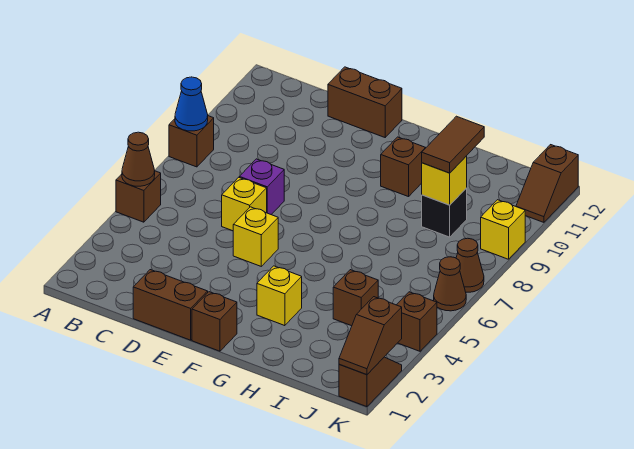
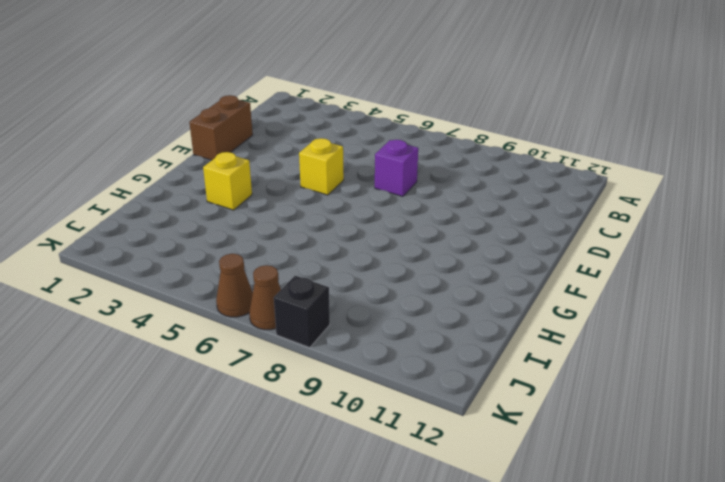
black brick K8 level 1 -> black brick I9 level 1
none -> brown brick A5 level 1
none -> brown brick A8 level 1
none -> yellow brick D6 level 1

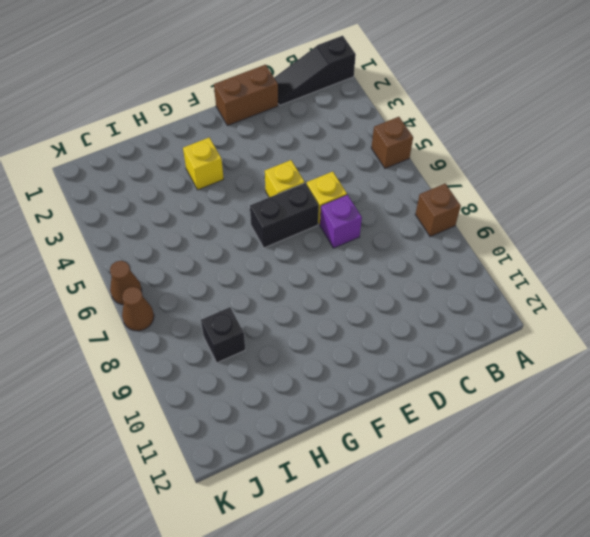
black slope A1:C1 level 1 top A -> none
black brick E6:F6 level 1 -> none
none -> brown brick D12:E12 level 1
none -> brown brick F1 level 1
none -> brown brick G10 level 1

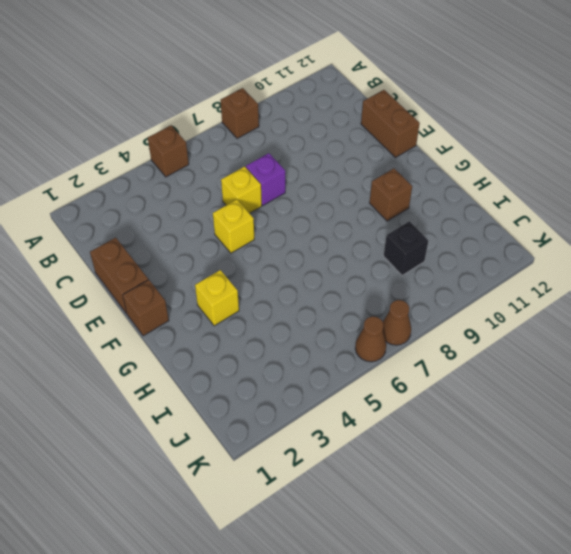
none -> brown brick I4 level 1
none -> brown slope K1:K2 level 1 top 1
none -> brown brick K4 level 1

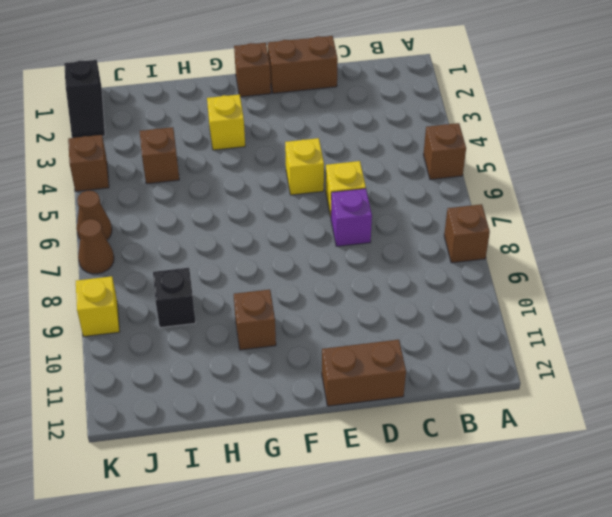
black slope K1:K2 level 1 top 1 -> brown slope K1:K2 level 1 top 1
none -> brown slope K11:K12 level 1 top 12
none -> brown cone A5 level 2
none -> blue cone A8 level 2

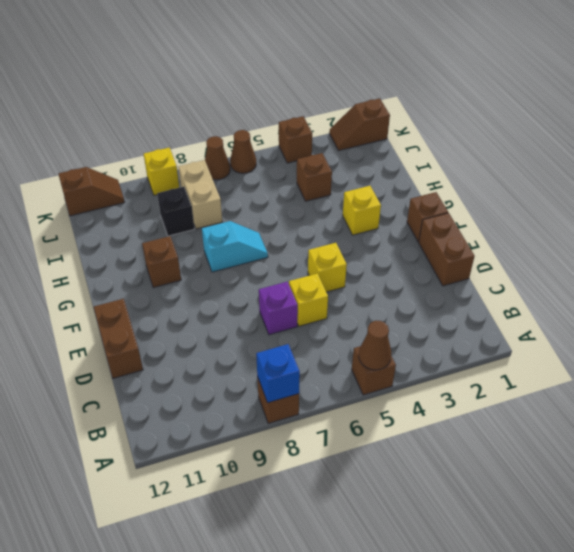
blue brick A8 level 2 -> blue cone A8 level 2
cyan slope G7:G8 level 1 top 8 -> none
tan brick I8:J8 level 1 -> none
none -> yellow brick I9 level 2
none -> brown slope K1:K2 level 2 top 2
none -> brown tile I9:I10 level 3

